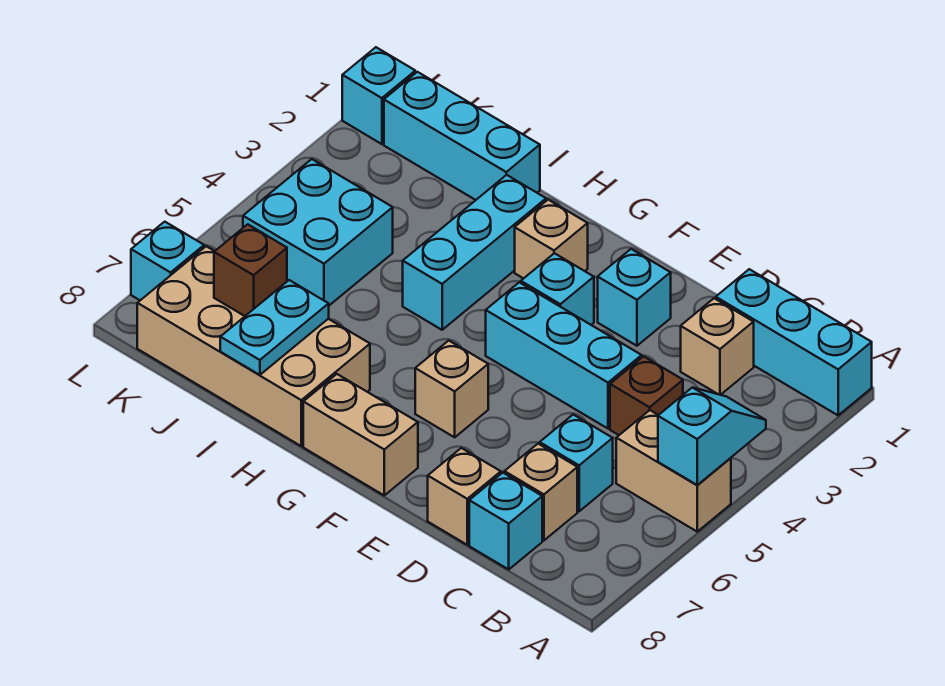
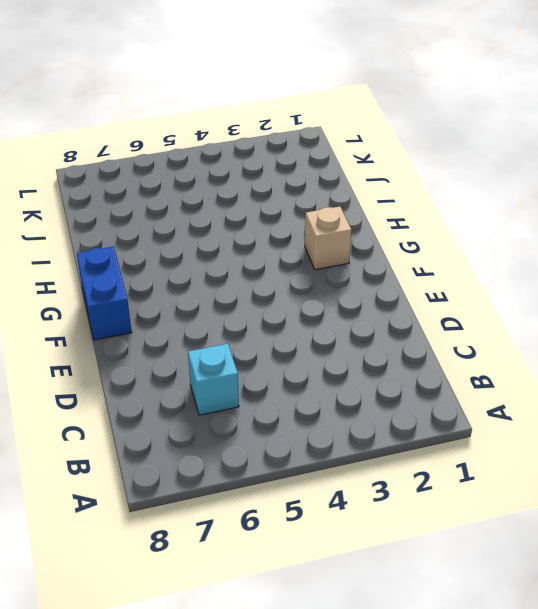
blue brick F8:G8 level 1 -> tan brick F8:G8 level 1
none -> cyan brick A1:C1 level 1
none -> tan brick A5:B5 level 1
none -> tan brick C2 level 1

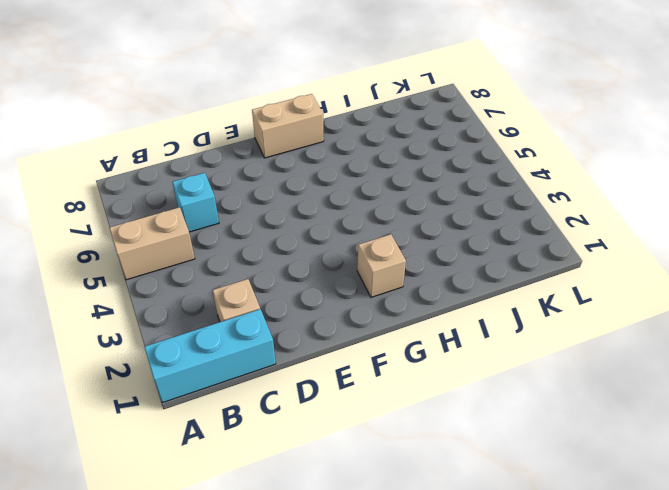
none -> brown brick C4 level 1
none -> tan brick C7 level 1
none -> cyan brick C8 level 1

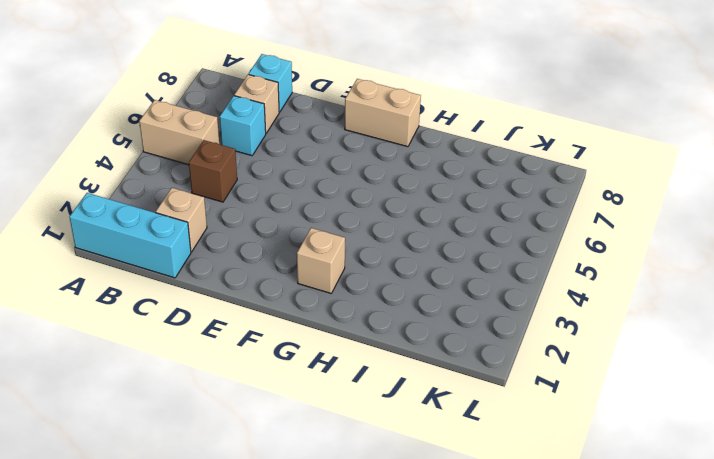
none -> cyan brick D4:F4 level 1
none -> tan brick D8 level 1
none -> cyan brick E2 level 1

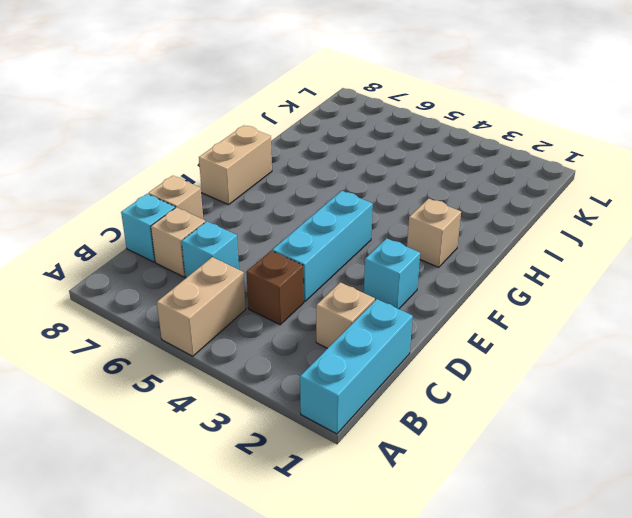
none -> cyan brick F3 level 1
none -> tan brick F6 level 1
none -> cyan brick H2:H4 level 1

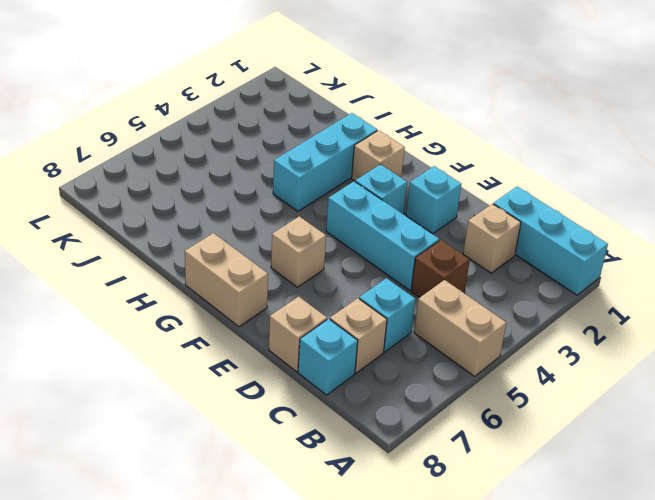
none -> tan brick H7:K8 level 1
none -> cyan brick I1:K1 level 1
none -> cyan brick J4:K5 level 1

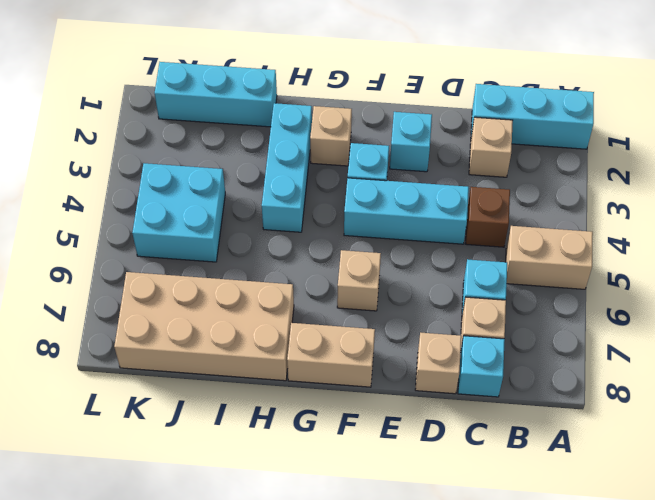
none -> cyan brick L1 level 1
none -> cyan brick L7 level 1
none -> cyan slope A4:A5 level 2 top 5

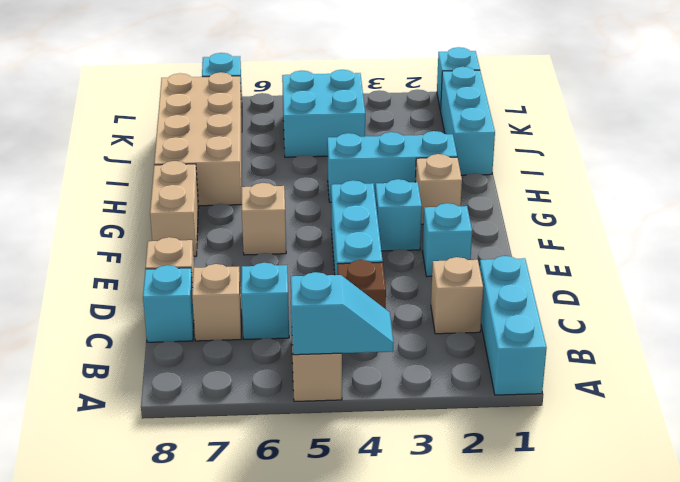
none -> cyan plate I7:I8 level 2
none -> brown brick J7 level 2

